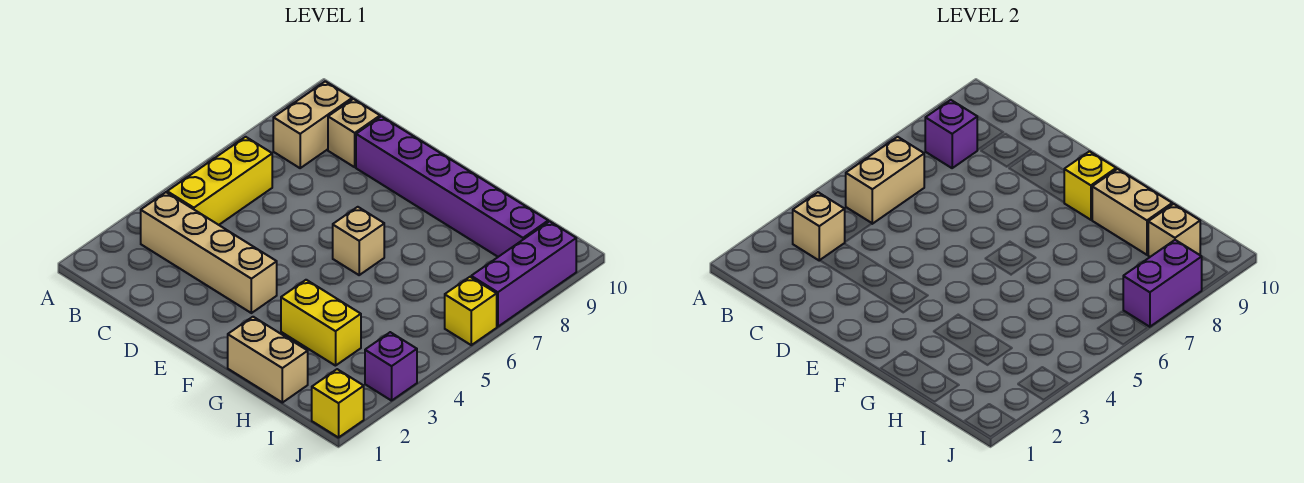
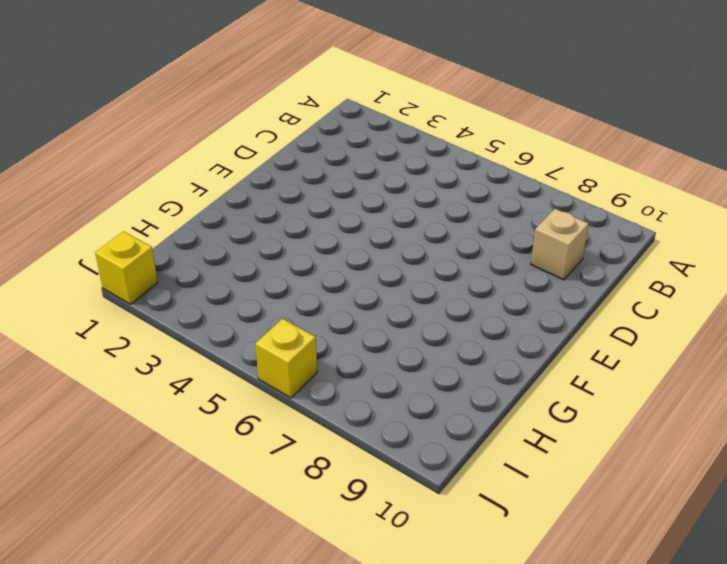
none -> tan brick B3:E3 level 1
none -> yellow brick B4:B6 level 1
none -> tan brick B8:B9 level 1

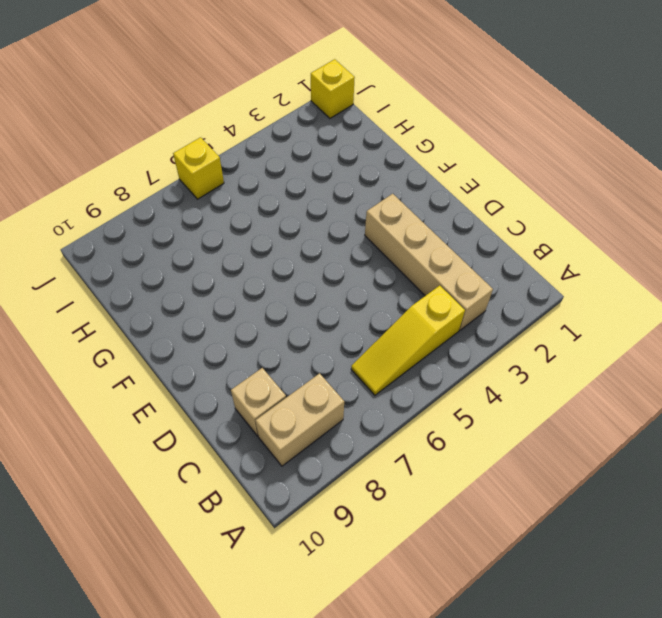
yellow slope B4:B6 level 1 top 4 -> yellow brick B4:B6 level 1
none -> purple brick D9:I9 level 1
none -> tan brick F6 level 1
none -> tan brick G1:H1 level 1

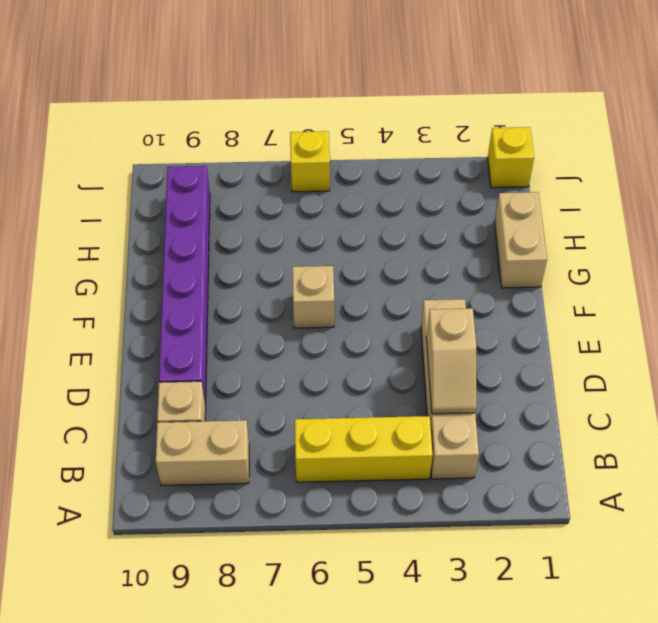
tan slope C3:D3 level 2 top D -> none
none -> yellow brick G3:H3 level 1
none -> purple brick J3 level 1
none -> purple brick J7:J9 level 1

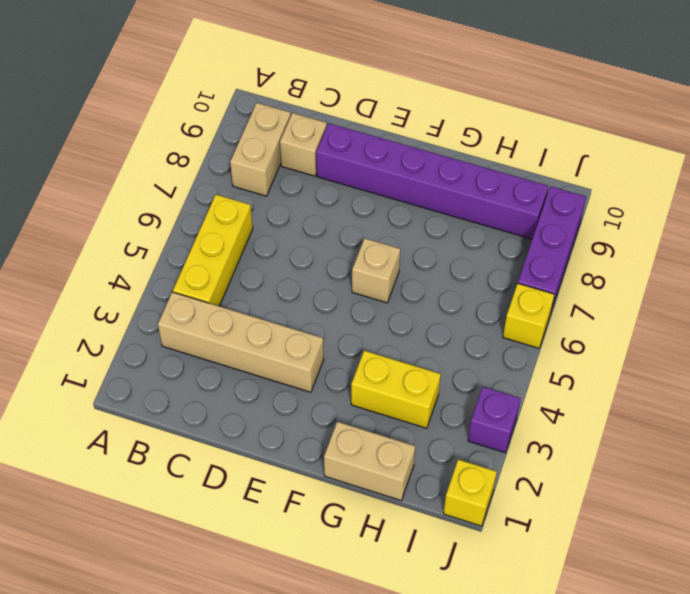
none -> tan brick B3 level 2
none -> tan brick B5:B6 level 2
none -> purple brick B8 level 2

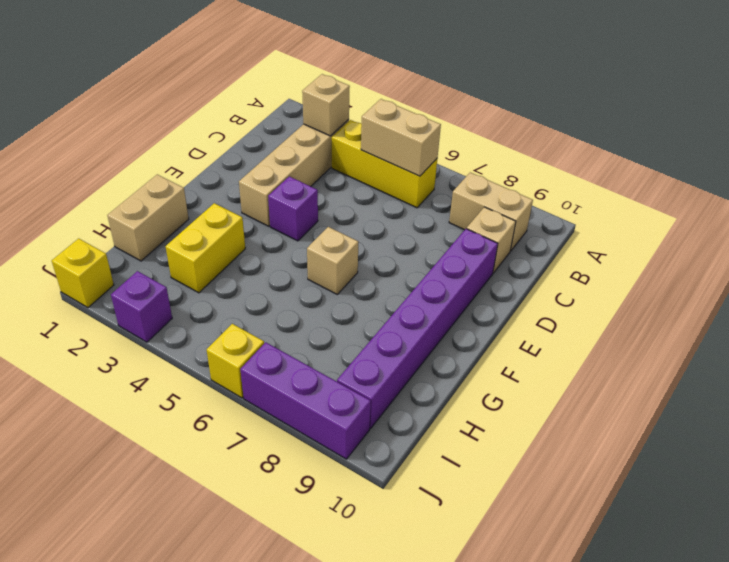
purple brick E4 level 1 -> purple brick B8 level 2
none -> yellow brick F9 level 2
none -> tan brick G9:H9 level 2
none -> tan brick I9 level 2

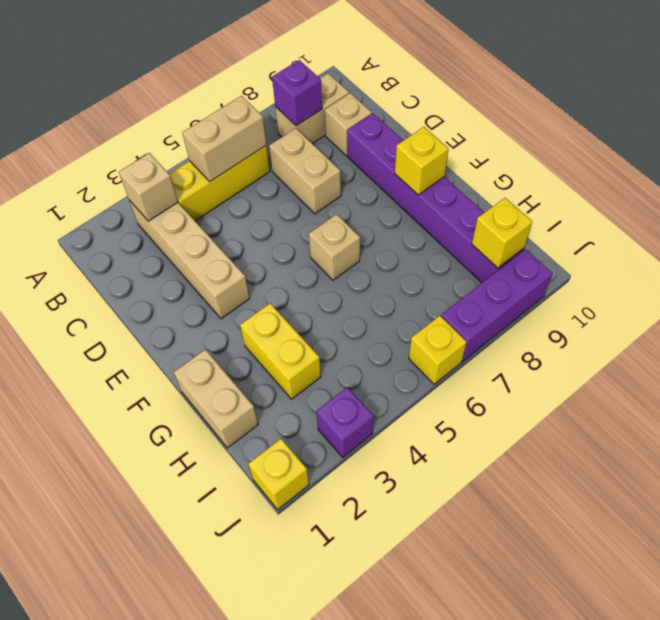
tan brick C7:D7 level 1 -> tan brick G9:H9 level 2
yellow brick I9 level 2 -> tan brick I9 level 2
none -> purple brick J7:J8 level 2

